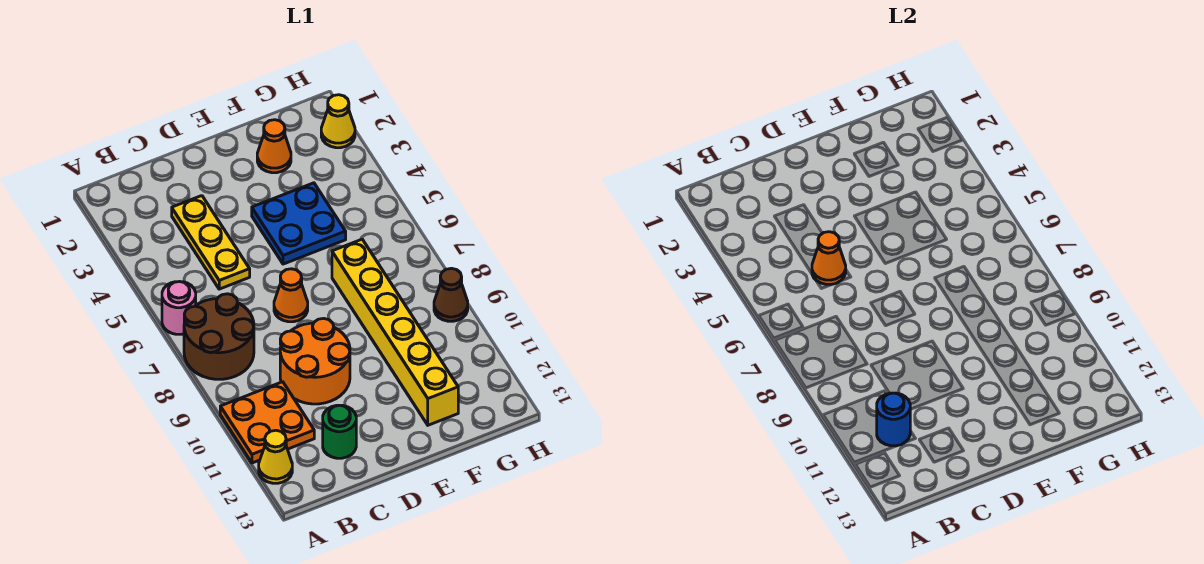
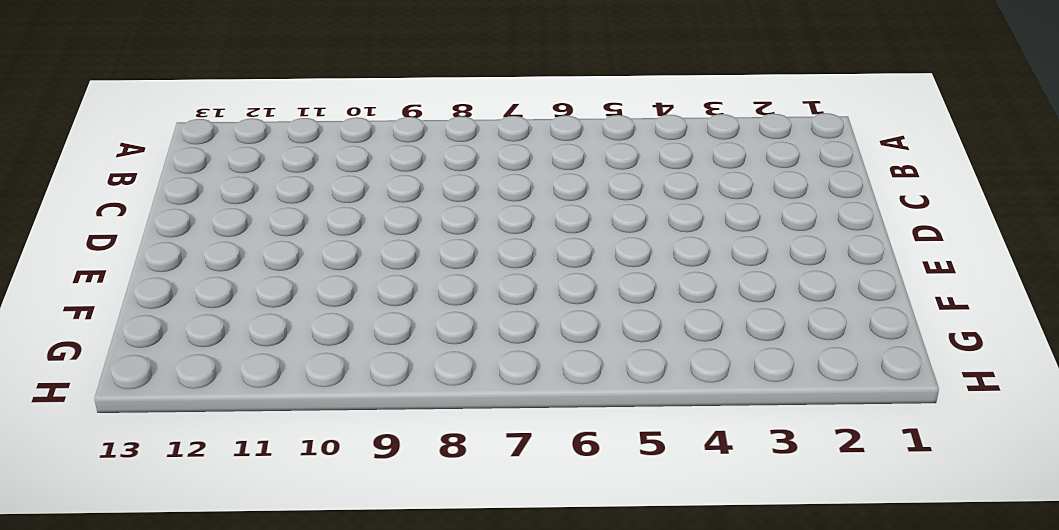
none -> pink round brick A6 level 1
none -> brown round brick A7:B8 level 1
none -> orange plate A10:B11 level 1

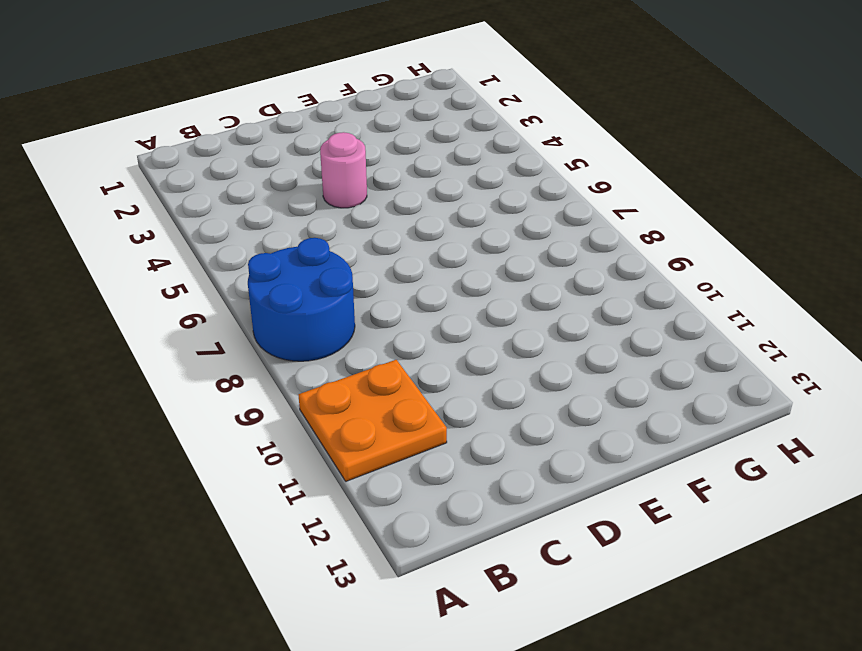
blue round brick A7:B8 level 1 -> brown round brick A7:B8 level 1
pink round brick D4 level 1 -> pink round brick A6 level 1
none -> yellow cone A12 level 1
none -> yellow plate C3:C5 level 1
none -> orange round brick C9:D10 level 1

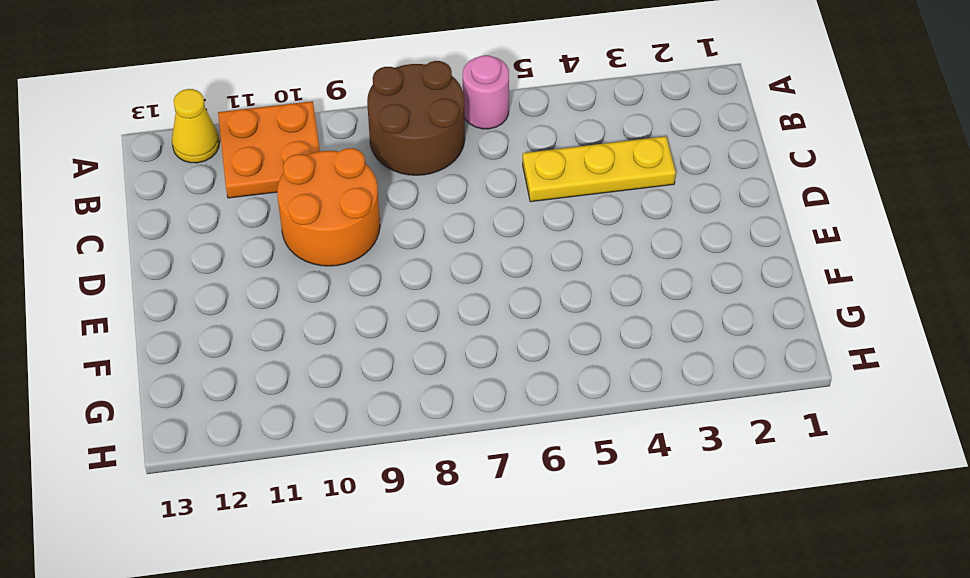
none -> green round brick C12 level 1
none -> orange cone D7 level 1
none -> blue plate E4:F5 level 1

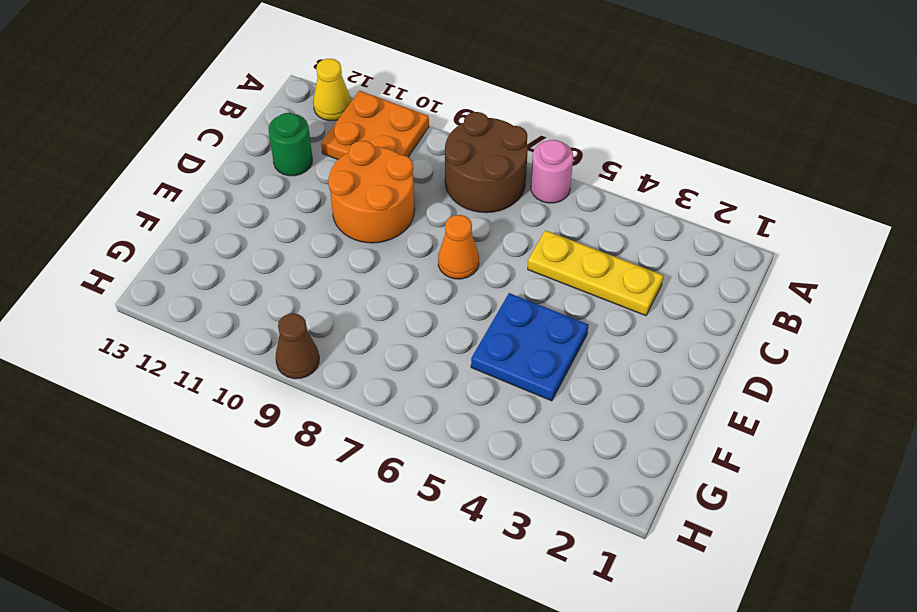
none -> orange cone F2 level 1
none -> yellow brick F7:F12 level 1
none -> yellow cone H2 level 1

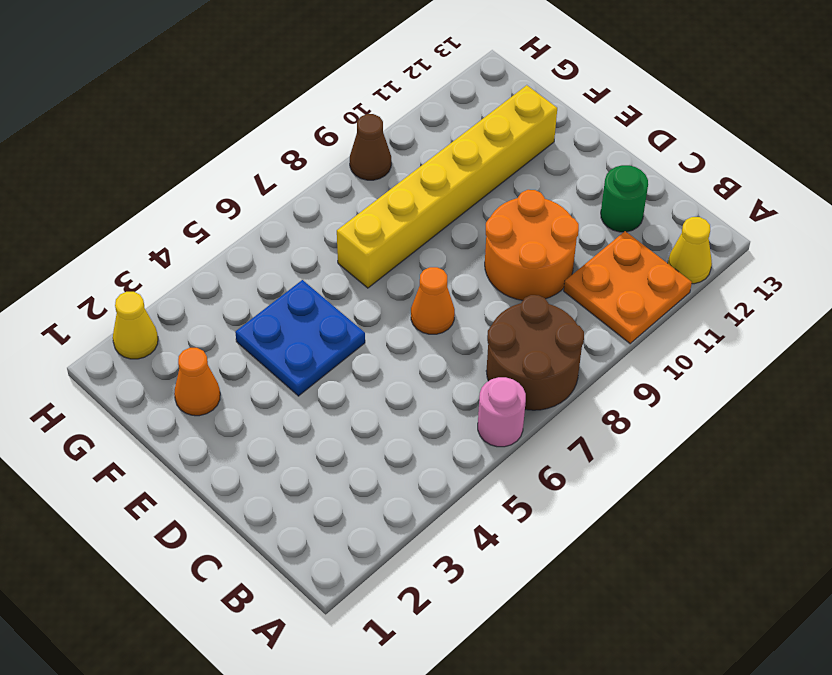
none -> yellow plate C3:C5 level 1
none -> blue round brick B11 level 2
none -> orange cone C5 level 2

